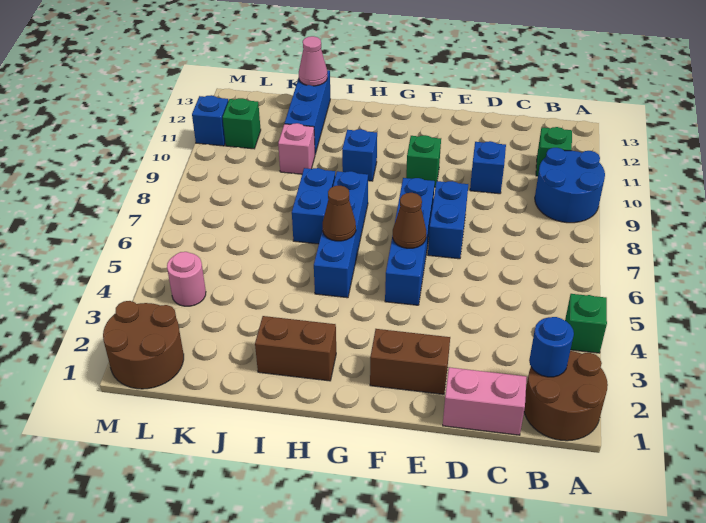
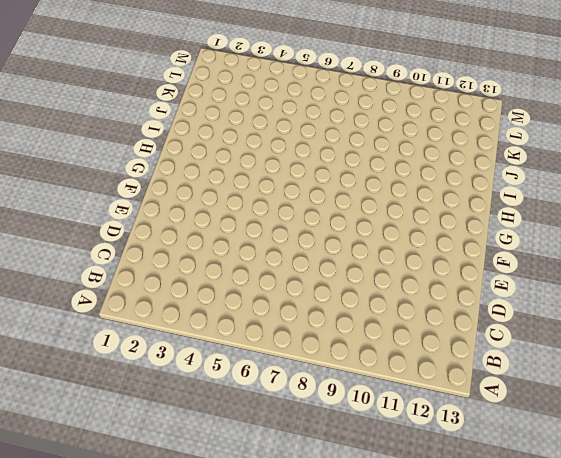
none -> brown round brick A1:B2 level 1
none -> green brick A4 level 1
none -> blue round brick A9:B10 level 1

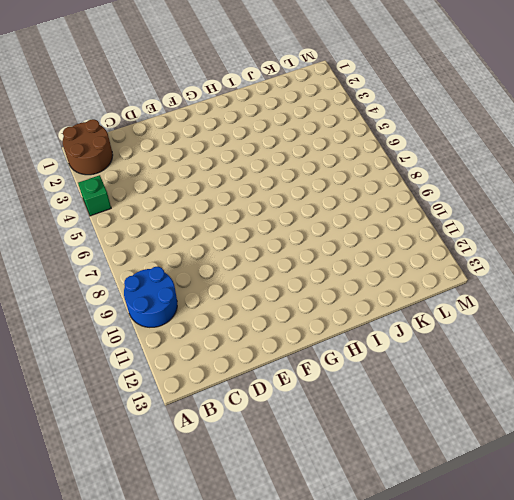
none -> green brick B11 level 1
none -> pink brick C1:D1 level 1
none -> blue brick D10 level 1

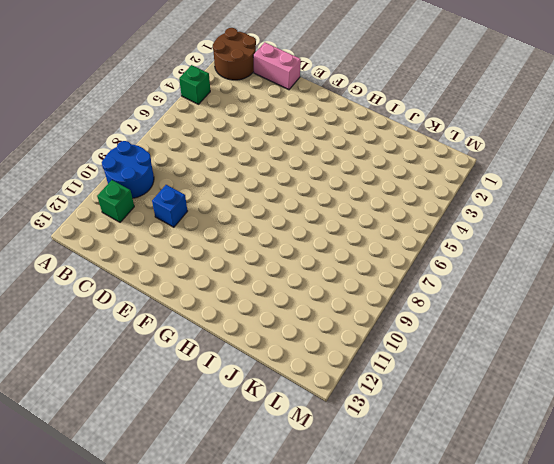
none -> brown brick E2:F2 level 1
none -> blue brick E7:E8 level 1
none -> blue brick F5:F8 level 1

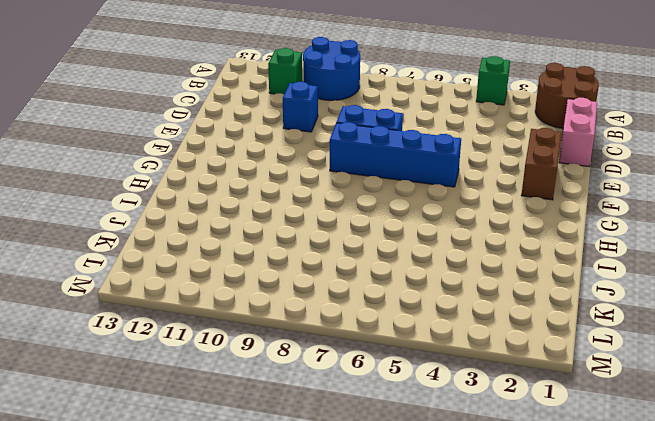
none -> green brick F10 level 1
none -> brown brick H2:I2 level 1
none -> blue brick H5:H8 level 1

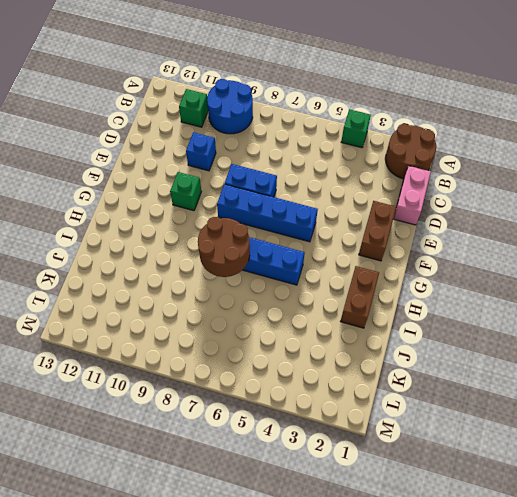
brown round brick H7:I8 level 2 -> brown round brick L1:M2 level 1
none -> blue brick H10 level 1
none -> blue brick I7:I8 level 1
none -> pink brick J10 level 1

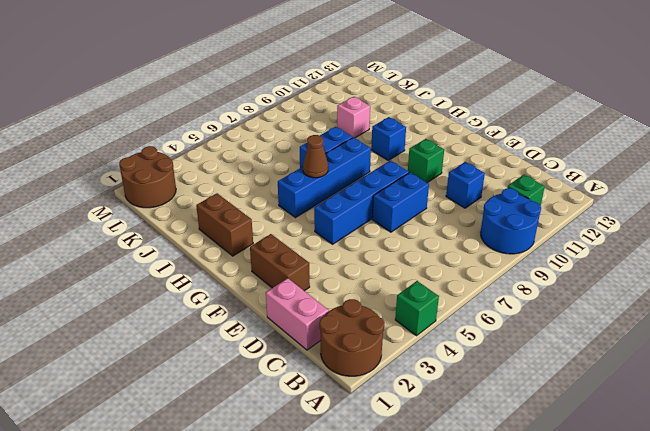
none -> blue brick J11:J13 level 1
none -> pink round brick L4 level 1
none -> green brick L11 level 1

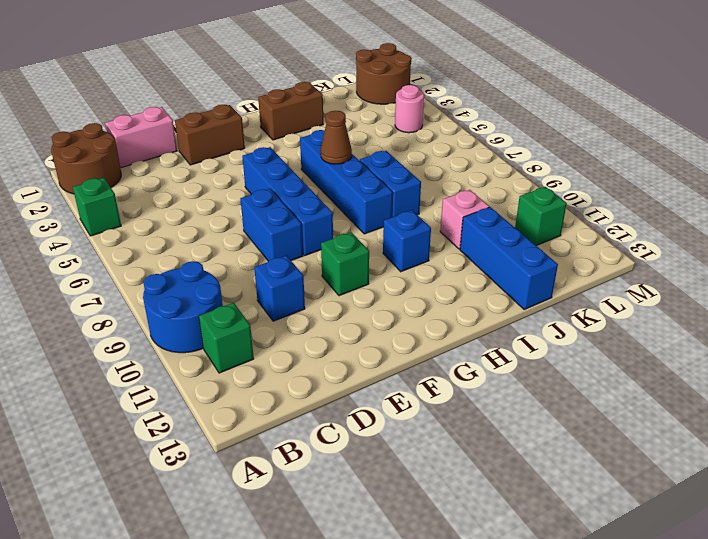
none -> blue brick M11 level 1
none -> blue round brick B2 level 2
none -> brown cone F6 level 2

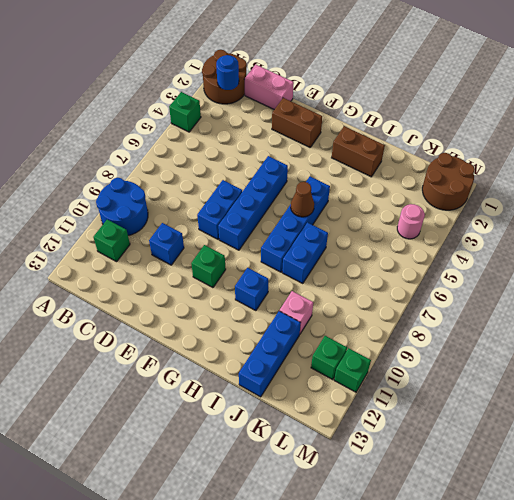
green brick M11 level 1 -> blue brick M11 level 1
none -> brown cone F6 level 2
none -> pink cone J13 level 2

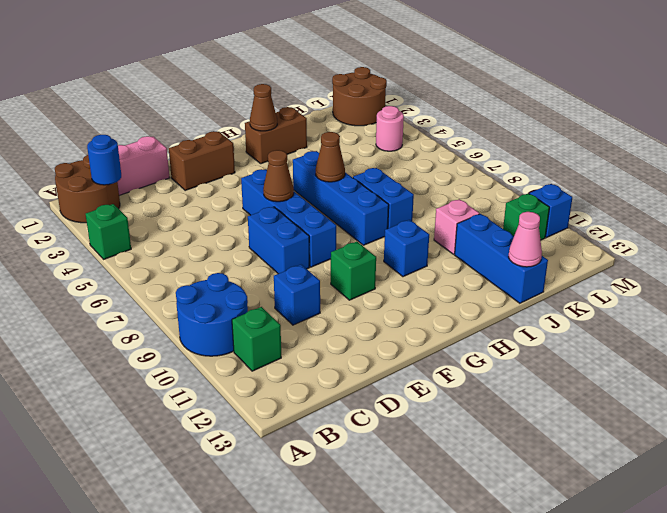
brown cone H2 level 2 -> none

